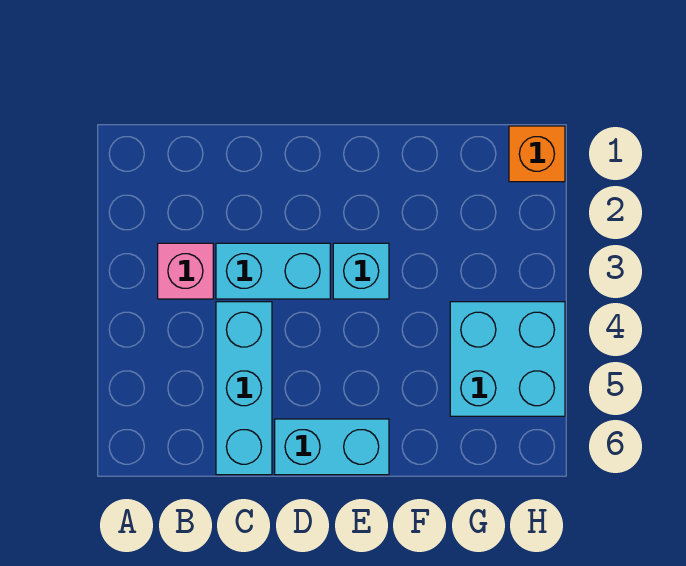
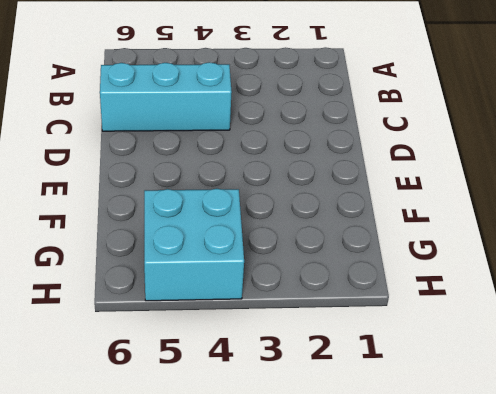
none -> pink brick B3 level 1
none -> cyan brick C3:D3 level 1

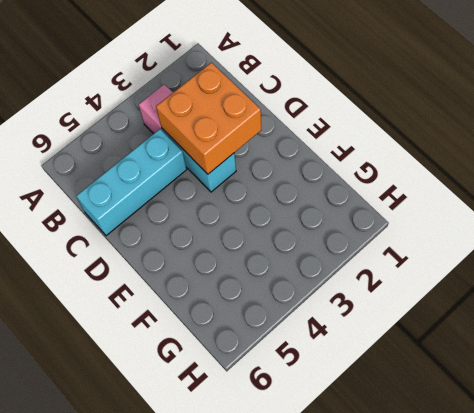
orange brick C2:D3 level 2 -> none
none -> cyan brick D6:E6 level 1
none -> cyan brick E3 level 1

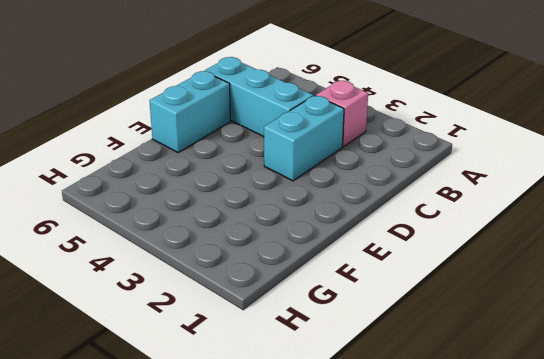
none -> cyan brick E3 level 1
none -> cyan brick G4:H5 level 1

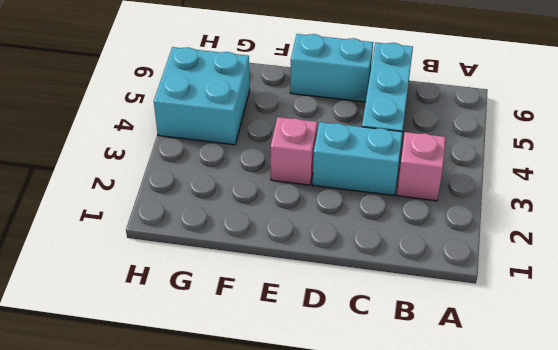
pink brick E3 level 1 -> cyan brick E3 level 1
none -> orange brick H1 level 1

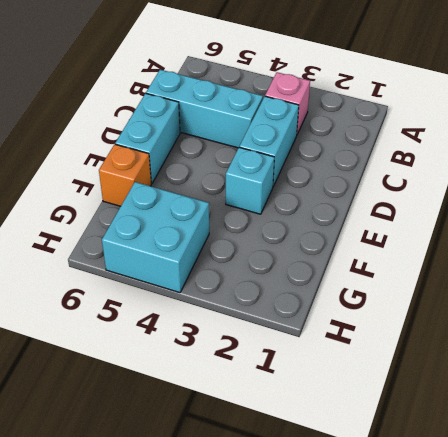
orange brick F6 level 1 -> orange brick H1 level 1

